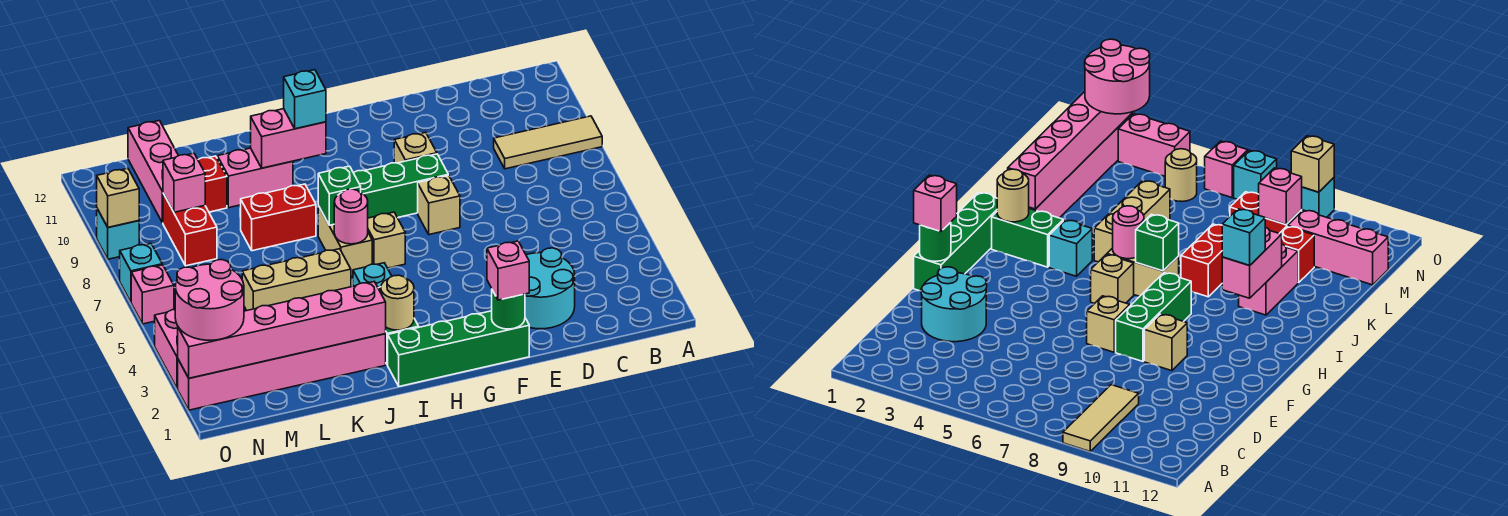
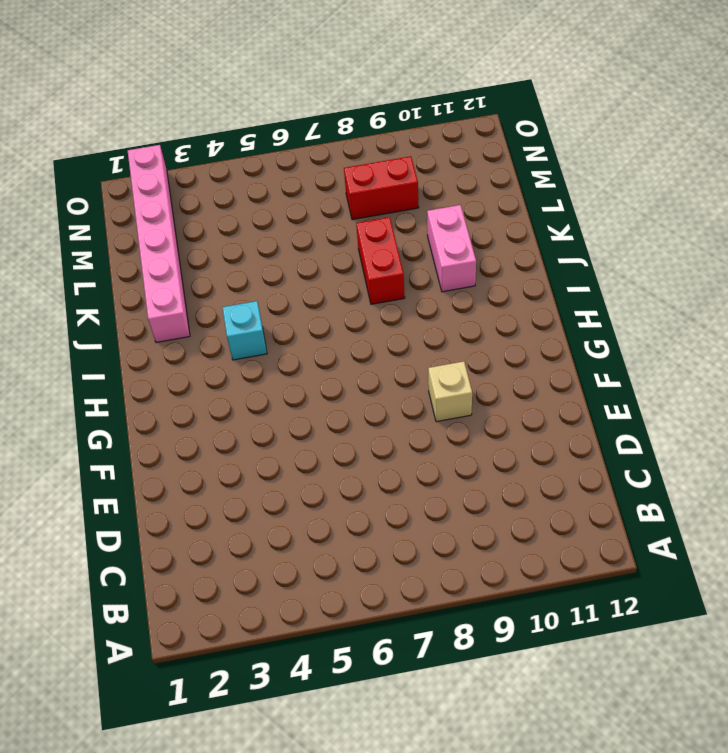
none -> tan tile A9:C9 level 1
none -> cyan round brick D2:E3 level 1
none -> green brick F1:I1 level 1
none -> tan brick F7 level 1

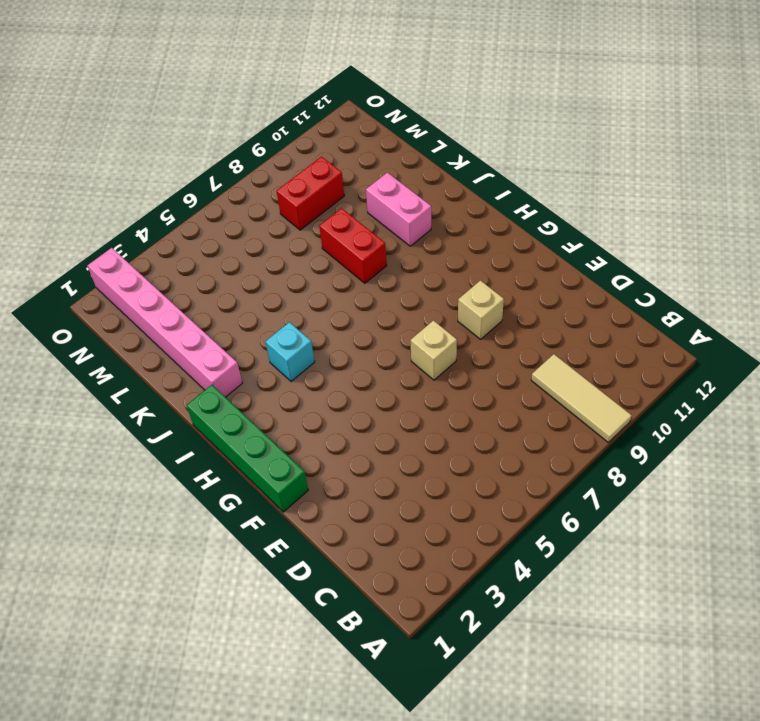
none -> cyan round brick D2:E3 level 1
none -> green brick F8:H8 level 1
none -> tan brick H6 level 1
none -> green brick I2:I3 level 1

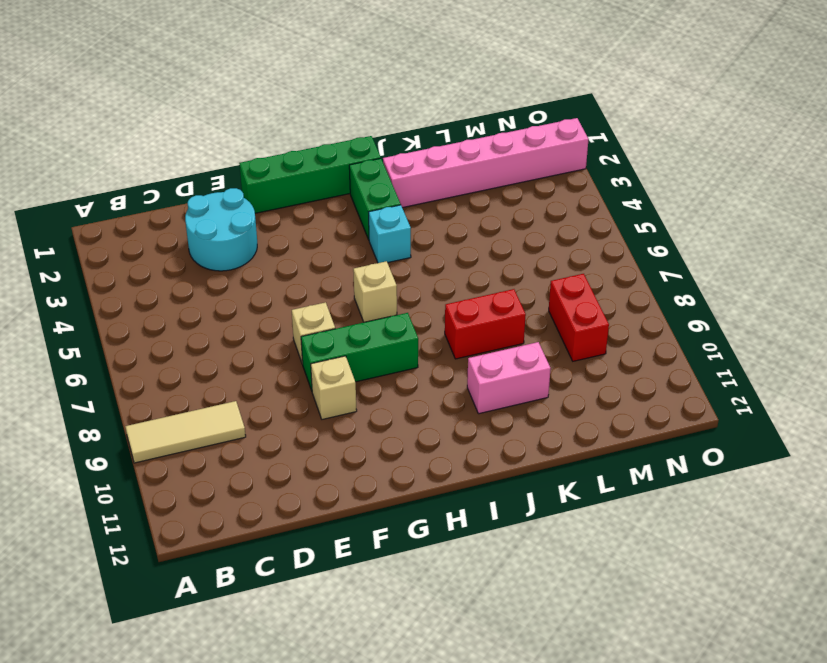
none -> tan brick I6:I7 level 1
none -> tan brick J5:L5 level 1
none -> red brick L10 level 1
none -> pink brick M10:M12 level 1

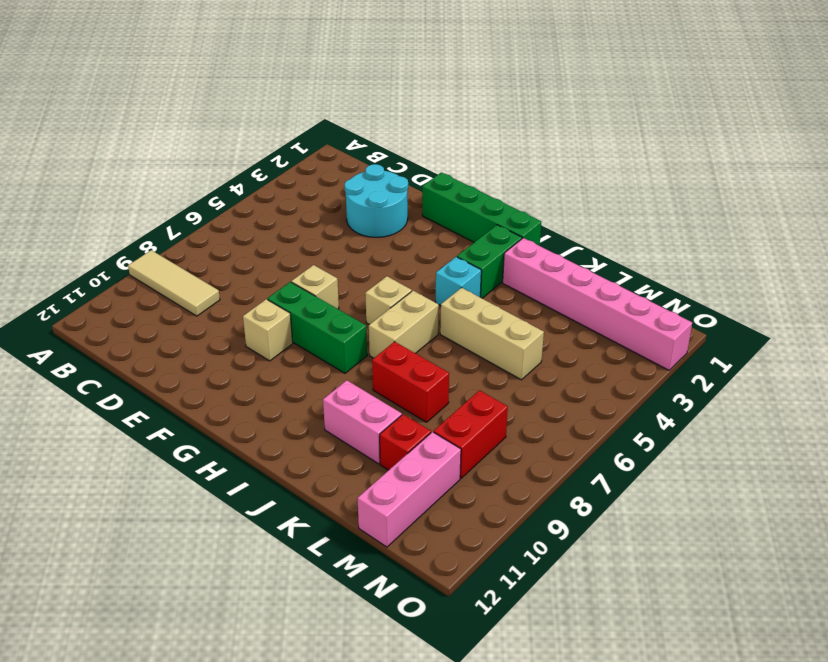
none -> tan round brick N5 level 1
none -> pink brick O3:O4 level 1
none -> pink brick O6 level 1
none -> cyan brick O7 level 1

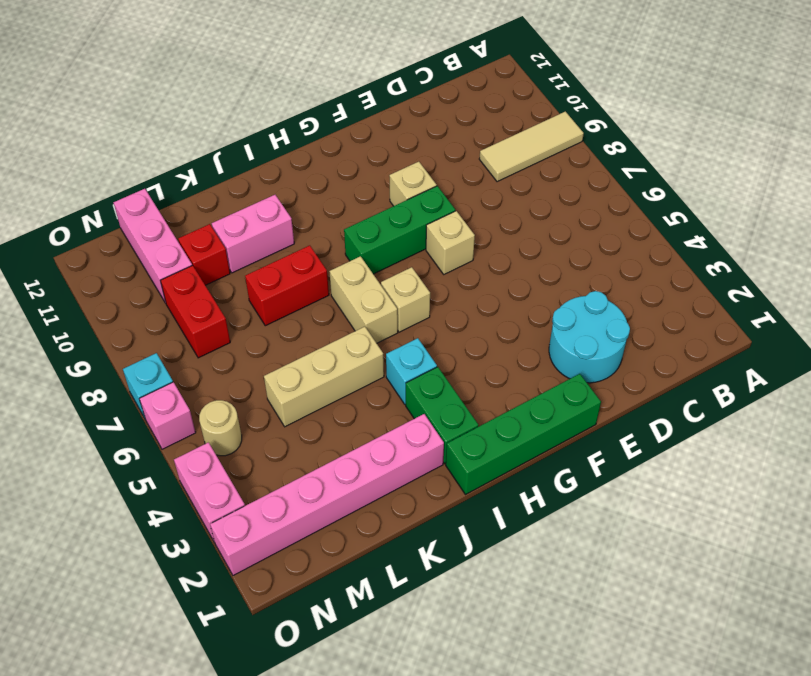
none -> cyan brick O9 level 1
none -> green round brick F1 level 2
none -> tan round brick I2 level 2
none -> pink round brick I6 level 2

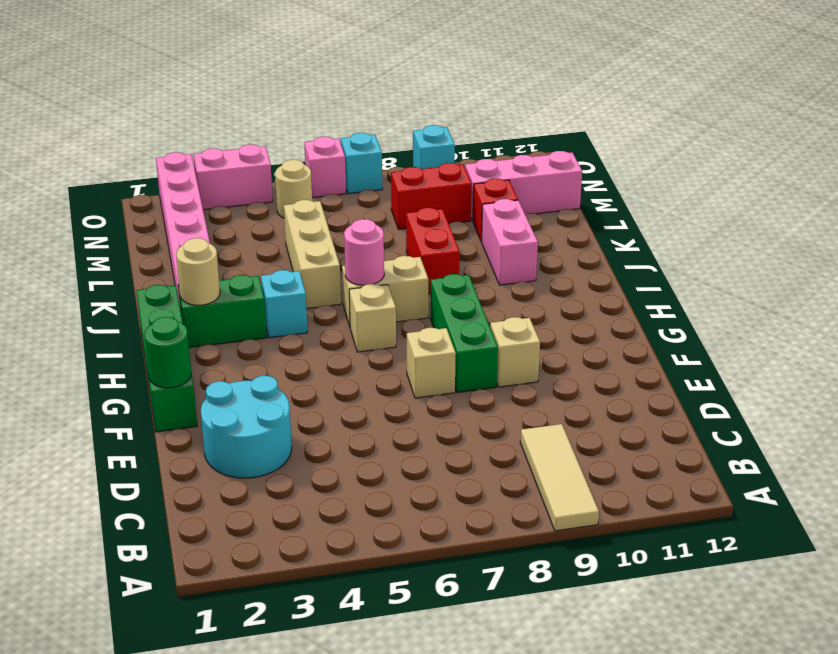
none -> green brick I7 level 2
none -> pink brick I10:J10 level 2
none -> pink brick J2:O2 level 2
none -> pink brick M9 level 2

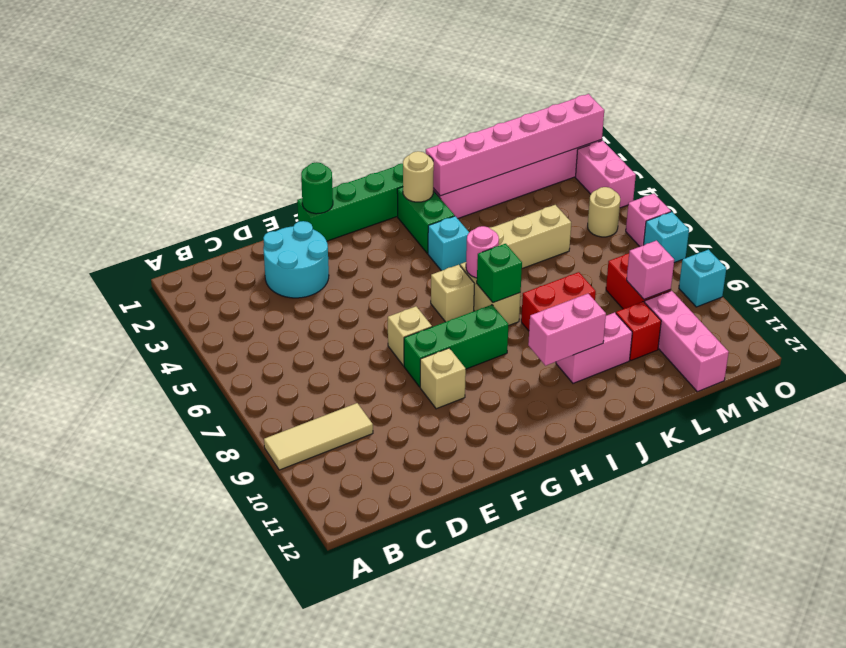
none -> tan brick O9 level 2
none -> pink brick F1 level 3
none -> cyan brick I10 level 3
none -> pink round brick N2:O3 level 3

